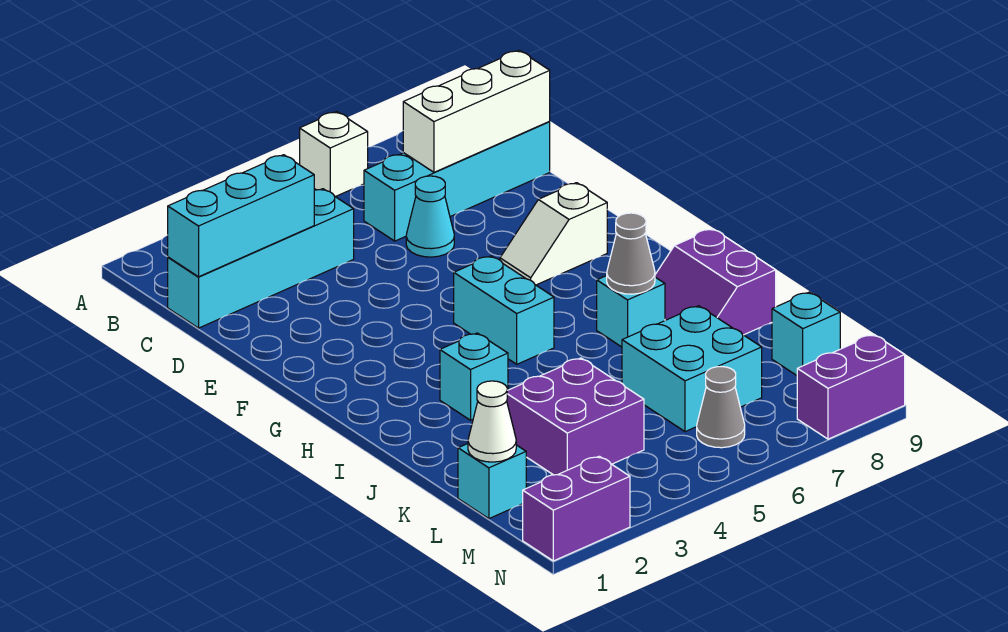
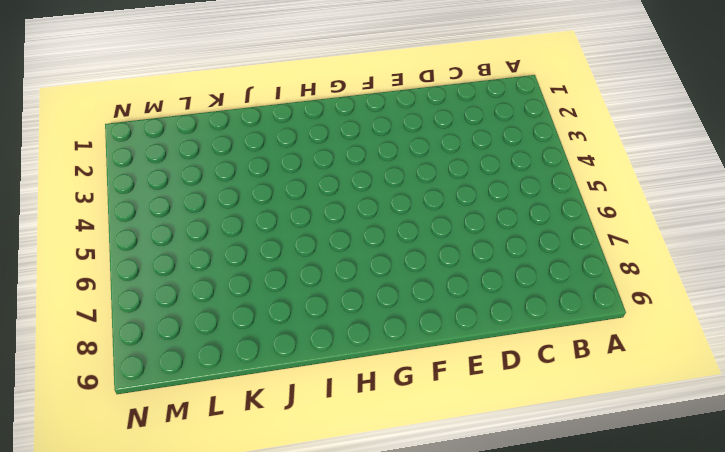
none -> white brick A6 level 1
none -> cyan brick C1:C4 level 1
none -> cyan brick C6:C9 level 1

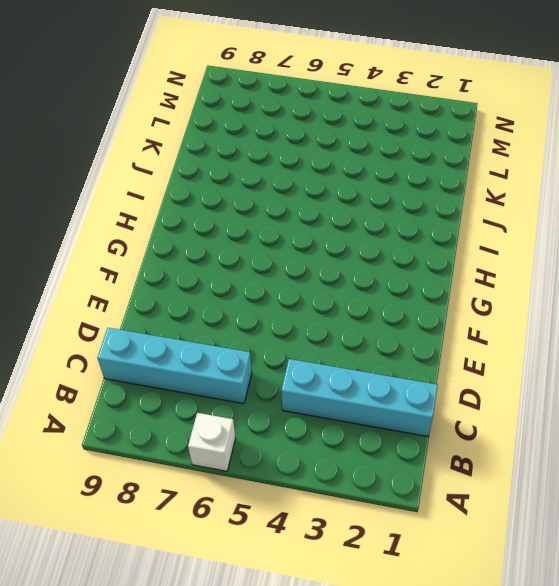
none -> cyan cone D6 level 1
none -> white slope F7:F8 level 1 top 8
none -> cyan brick G5:H5 level 1

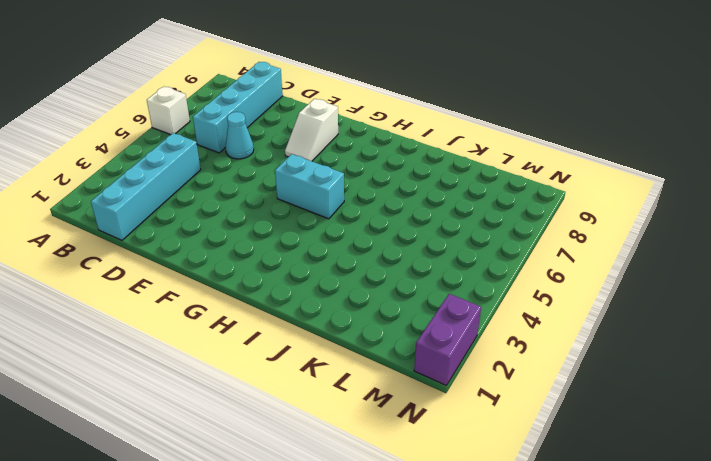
none -> cyan brick I3 level 1
none -> cyan brick I7 level 1
none -> purple slope I8:J9 level 1 top 9

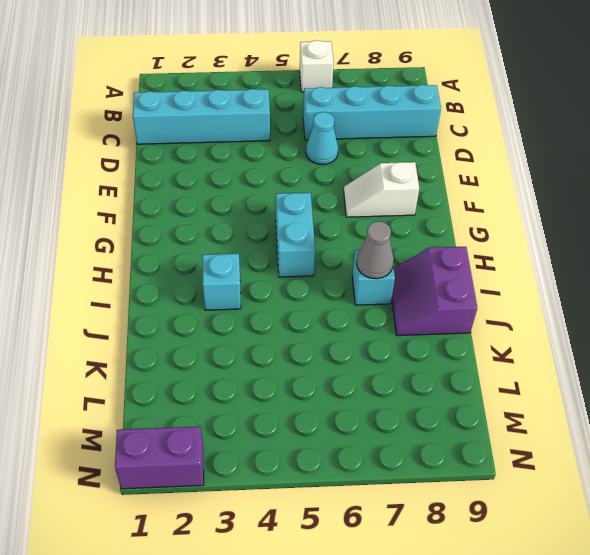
none -> purple brick K3:L4 level 1
none -> cyan brick K6:L7 level 1
none -> cyan brick L1 level 1

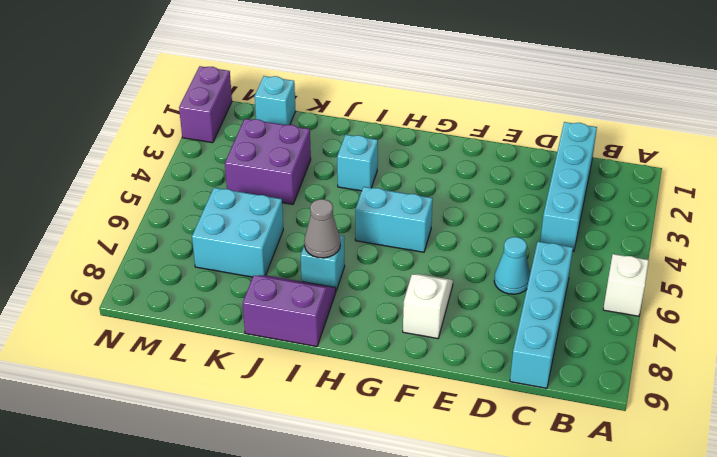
none -> cyan brick L9 level 1
none -> grey cone M6 level 1
none -> purple brick N8:N9 level 1

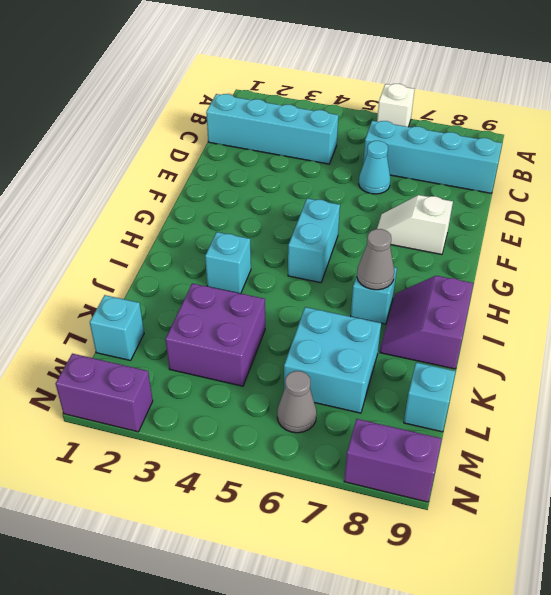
none -> cyan brick C1:C3 level 2
none -> white brick C7:C9 level 2
none -> white cone L1 level 2

